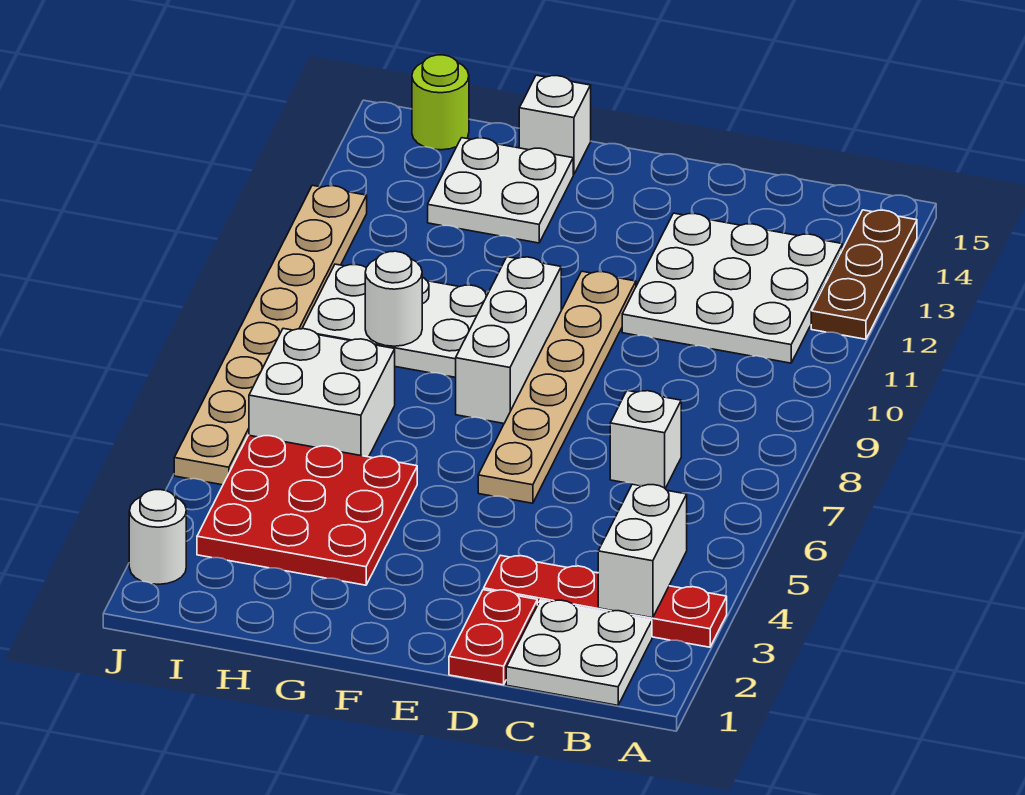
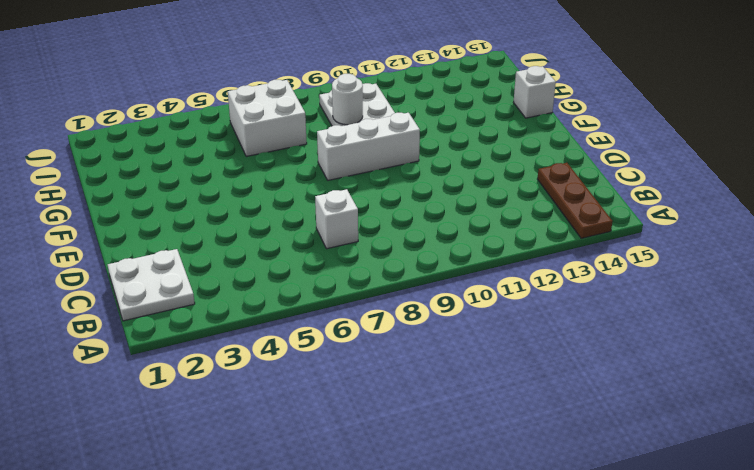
brown plate A14:C14 level 1 -> brown plate A12:A14 level 1
none -> red plate A3:D3 level 1
none -> white plate B11:D13 level 1
none -> red plate D1:D2 level 1

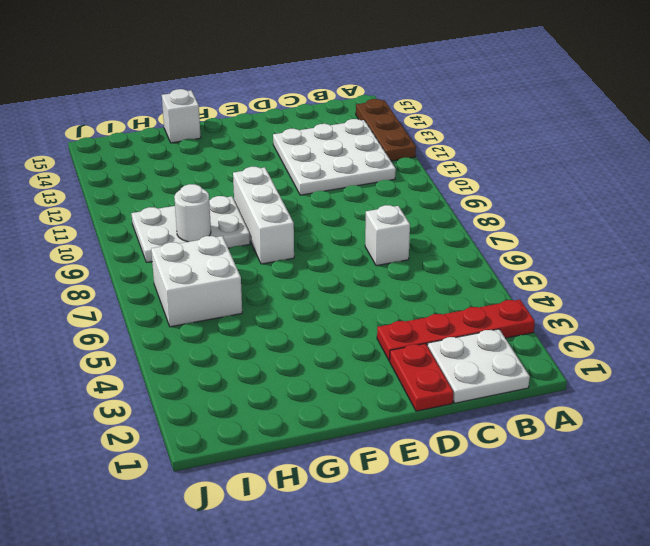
none -> tan plate E6:E11 level 1
none -> red plate G3:I5 level 1
none -> white plate G13:H14 level 1

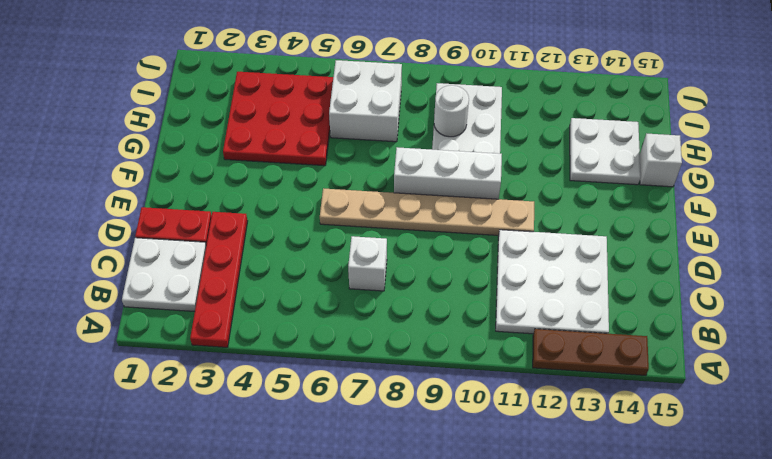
none -> lime round brick I15 level 1
none -> white round brick J2 level 1
none -> tan plate J5:J12 level 1

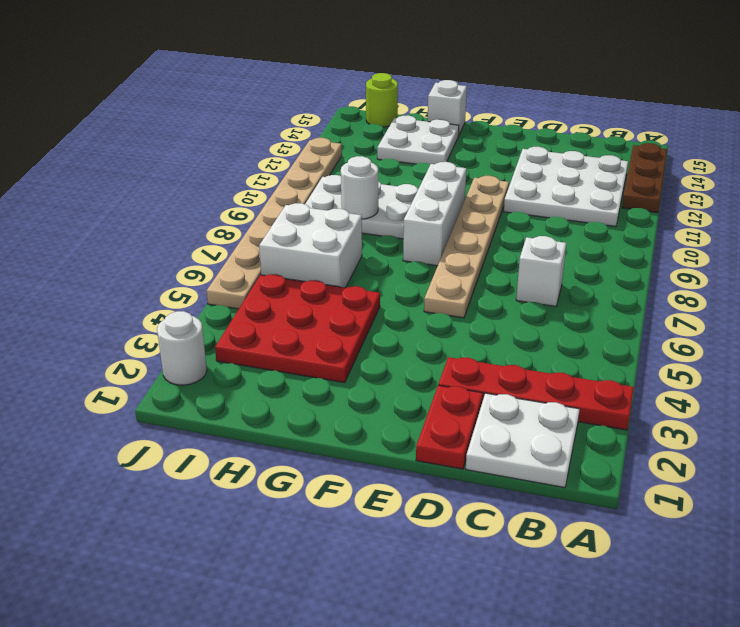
none -> white brick B3:B4 level 2

